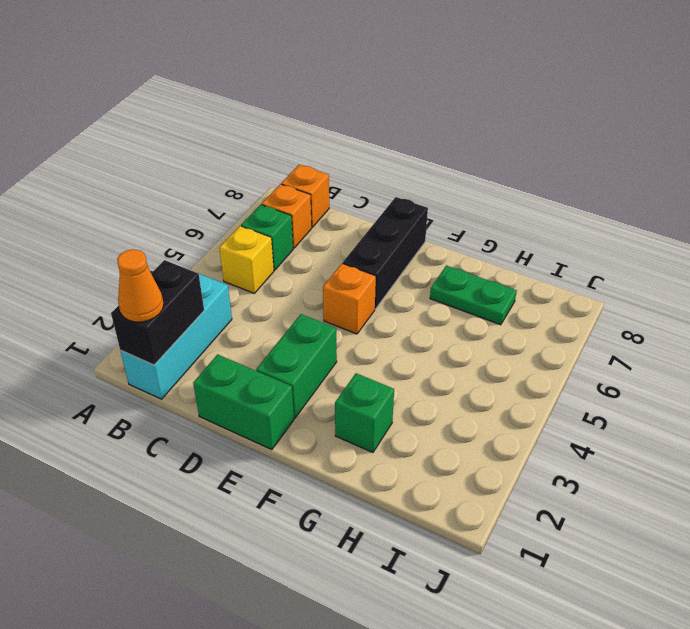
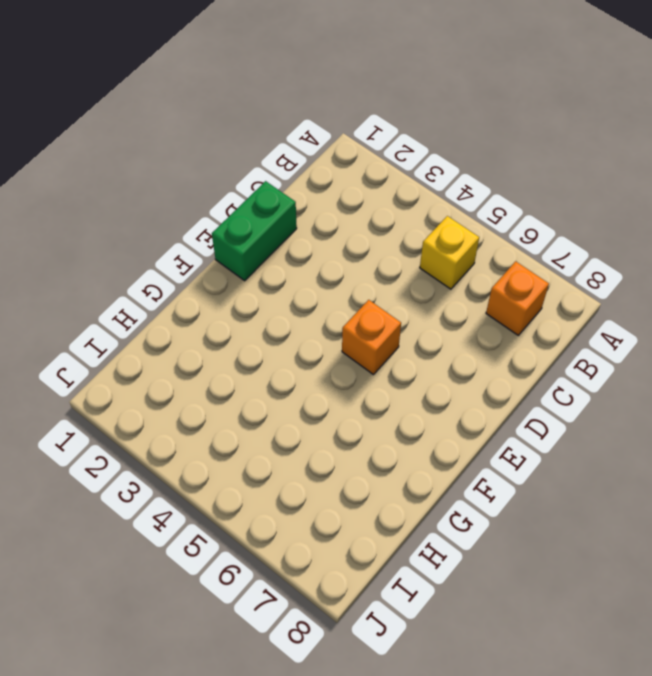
none -> cyan brick B1:B3 level 1
none -> green brick B6 level 1
none -> orange brick B8 level 1

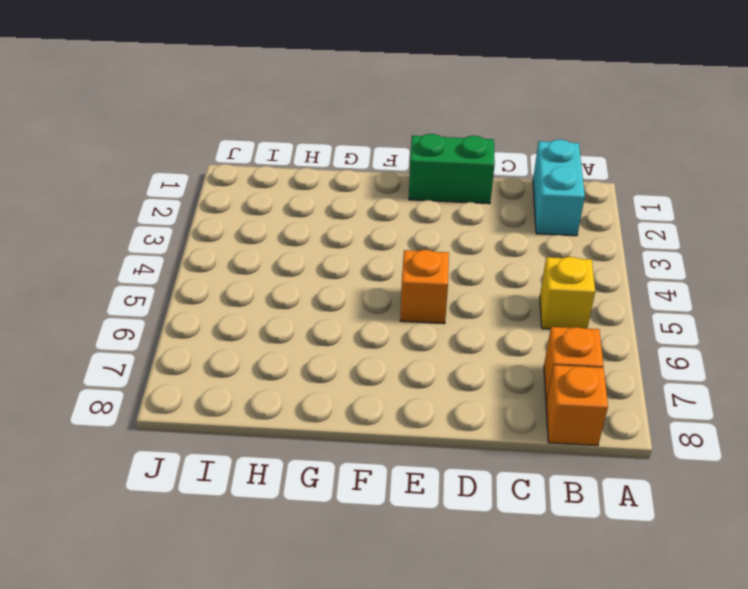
cyan brick B1:B2 level 1 -> cyan brick B1:B3 level 1
none -> green brick B6 level 1
none -> green brick E2:E3 level 1
none -> black brick E6:E8 level 1

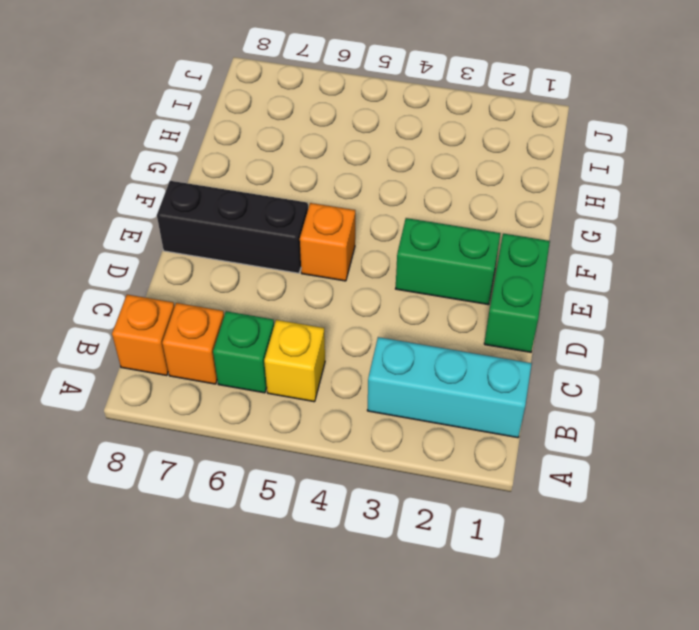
none -> green brick G2 level 1
none -> green plate G7:H7 level 1
none -> black brick B1:B2 level 2

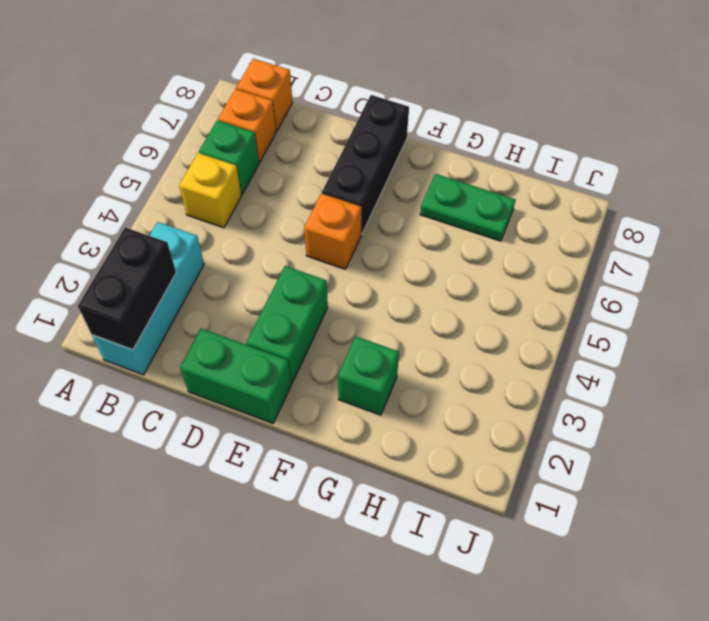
none -> orange cone B1 level 3

